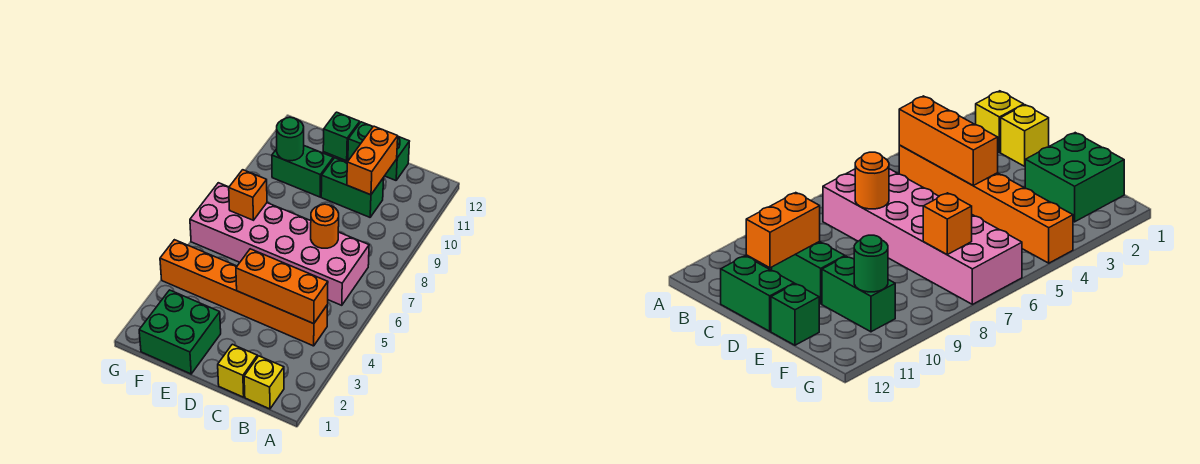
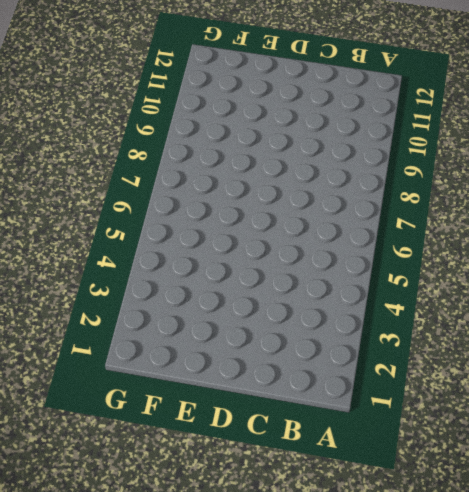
none -> yellow brick B1 level 1
none -> orange brick B4:G4 level 1
none -> pink brick B6:G7 level 1

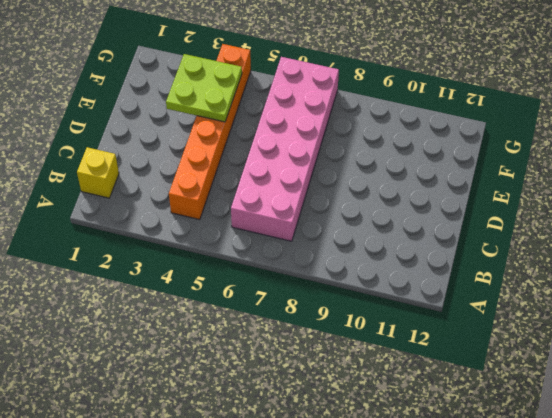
lime plate E3:F4 level 2 -> none
none -> yellow brick C1 level 1
none -> green brick C10:D10 level 1
none -> green brick C12:D12 level 1

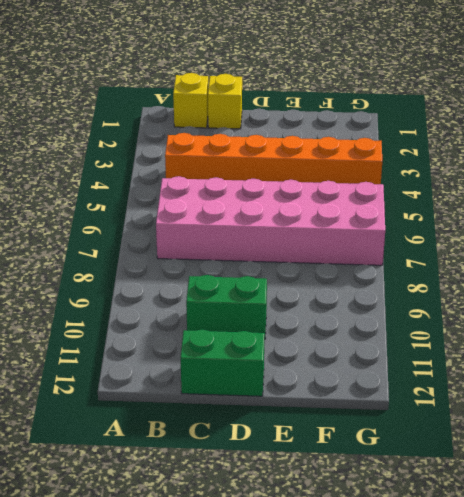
none -> green brick E1:F2 level 1
none -> green brick E10:F10 level 1
none -> green brick E12 level 1

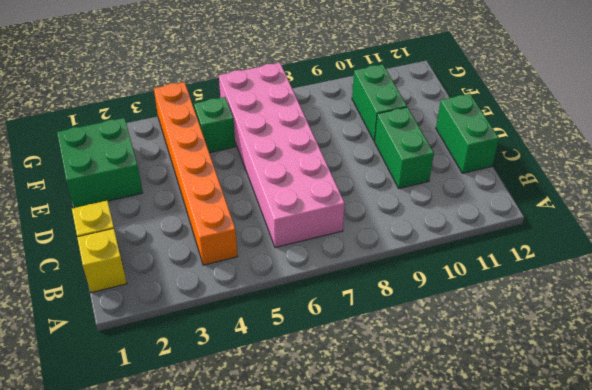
green brick F5 level 1 -> green brick E12 level 1
none -> orange brick B4:D4 level 2
none -> orange round brick C7 level 2
none -> orange brick C10:C11 level 2

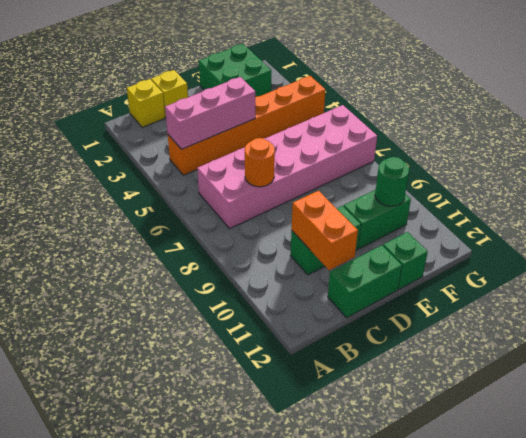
pink brick B4:D4 level 2 -> orange brick B4:D4 level 2
none -> orange brick F7 level 2

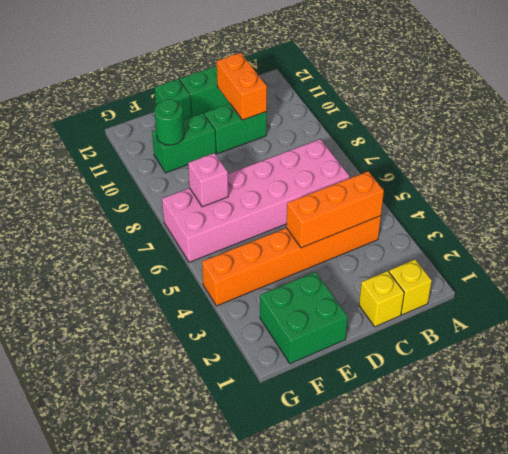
pink brick F7 level 2 -> orange brick F7 level 2
none -> orange round brick C7 level 2

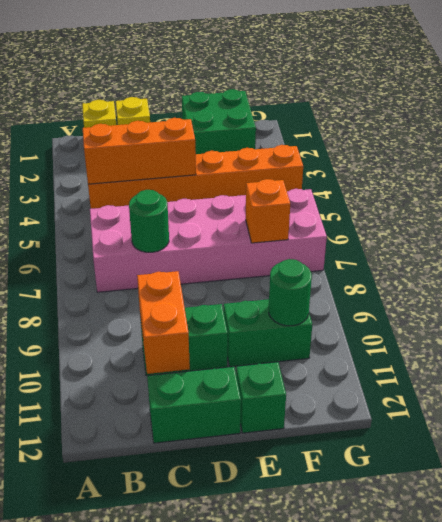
green round brick C7 level 2 -> orange round brick C7 level 2

